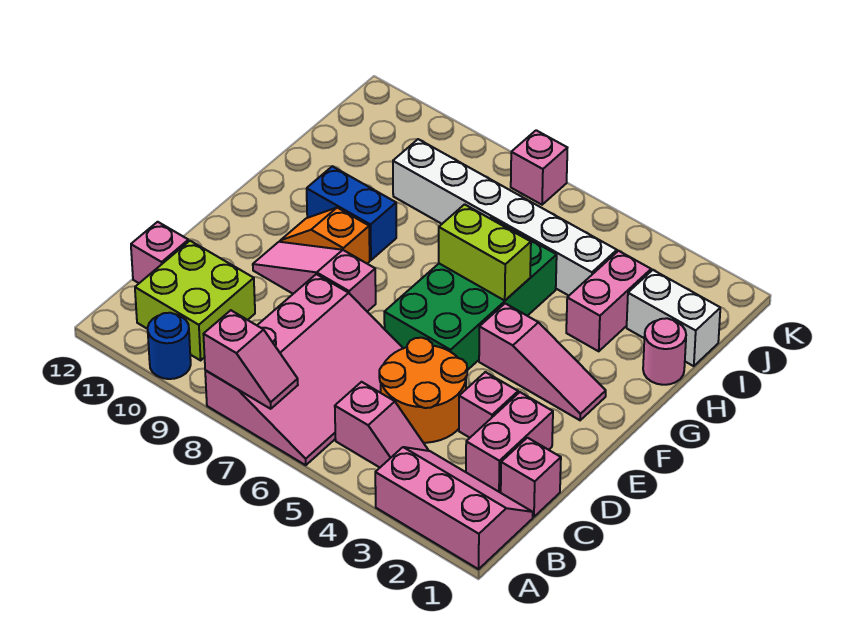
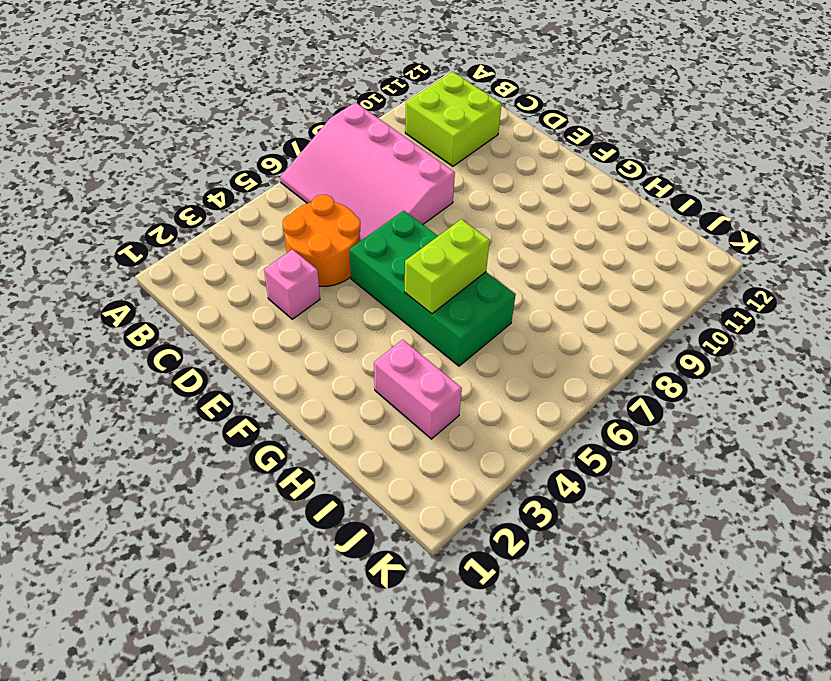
none -> pink slope A1:B3 level 1 top A
none -> blue round brick A10 level 1
none -> pink slope B4:B5 level 1 top 5

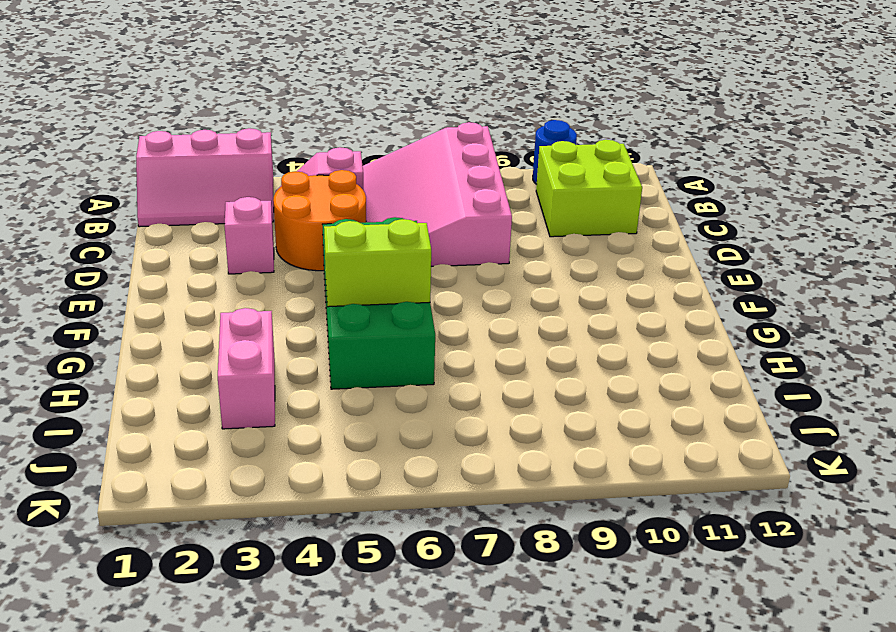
none -> pink brick C1 level 1
none -> pink brick C2:D2 level 1
none -> pink brick C12 level 1

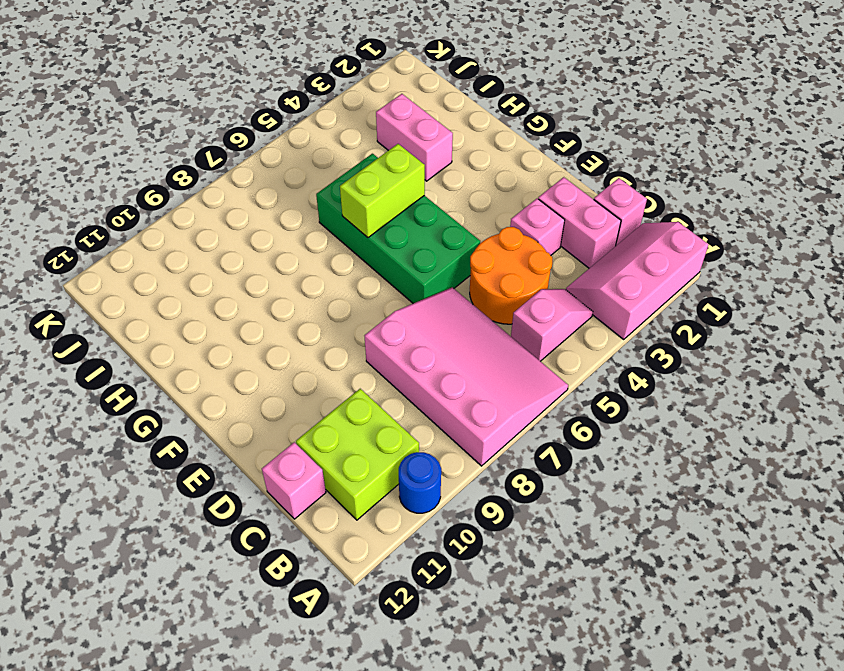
none -> pink slope E8:E10 level 1 top 8
none -> pink slope F2:F4 level 1 top 4
none -> orange slope F9:F10 level 1 top 9

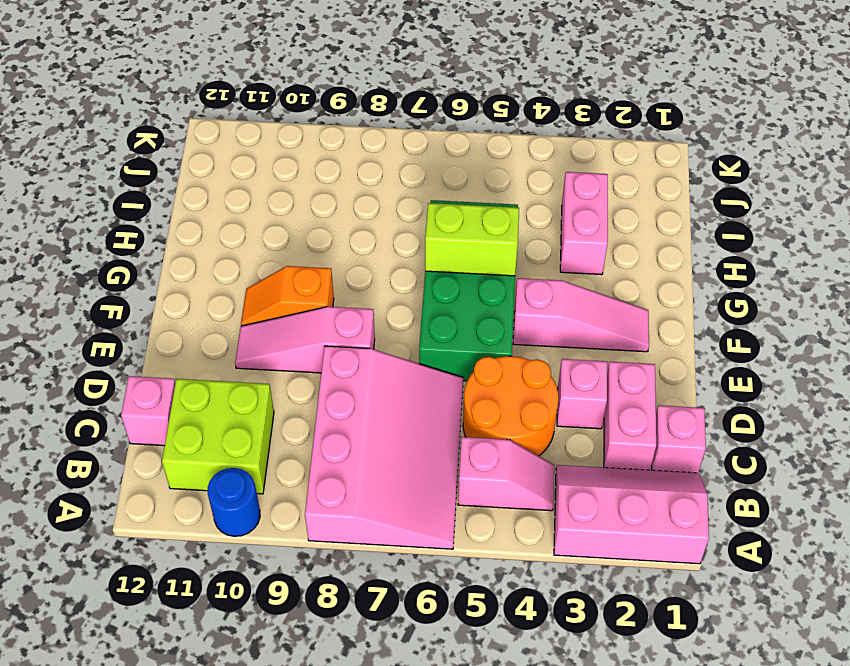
none -> blue brick G9:G10 level 1
none -> pink round brick H1 level 1
none -> white brick I1:I2 level 1

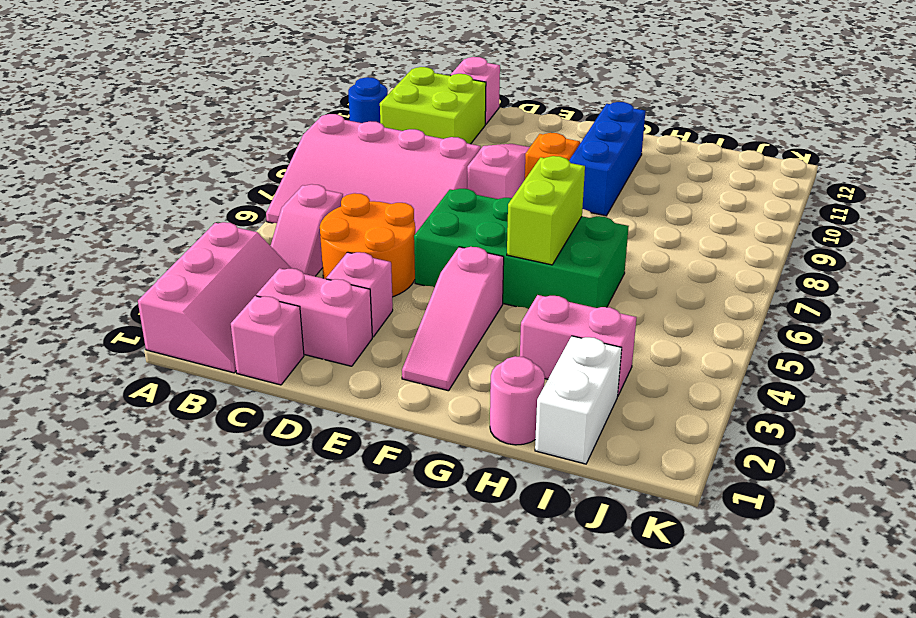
blue brick G9:G11 level 1 -> blue brick G9:G10 level 1
none -> white brick I4:I9 level 1
none -> pink brick K7 level 1
none -> pink slope A7:A8 level 2 top 8

